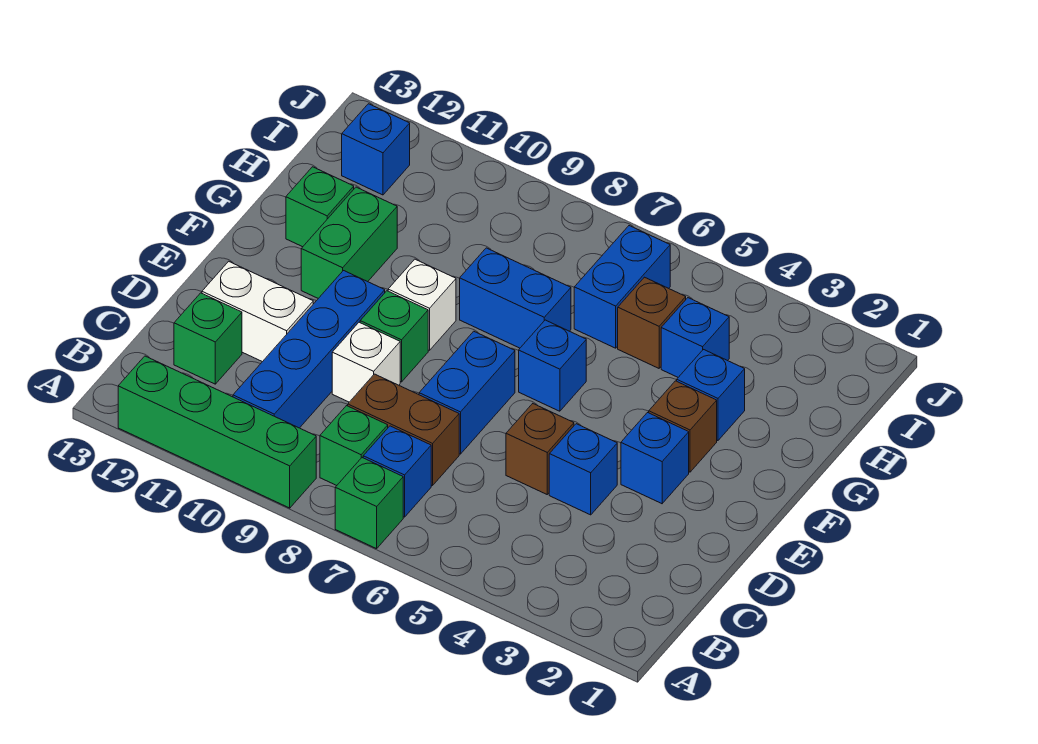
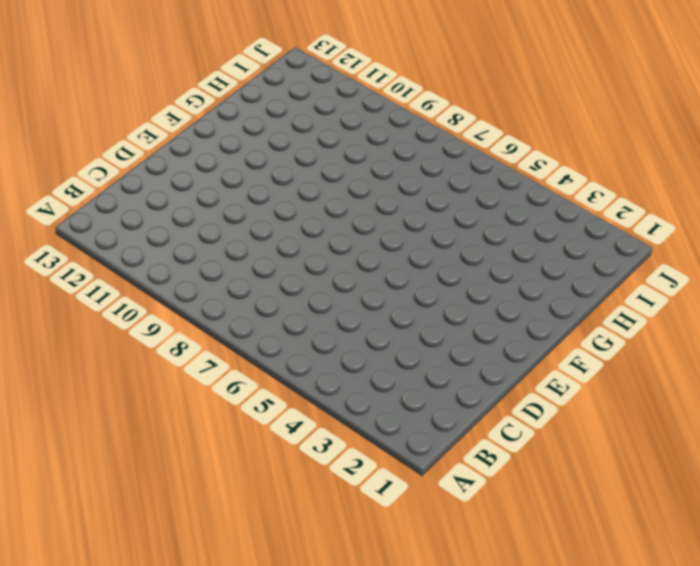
none -> green brick A7 level 1
none -> green brick A9:A12 level 1
none -> blue brick B7 level 1

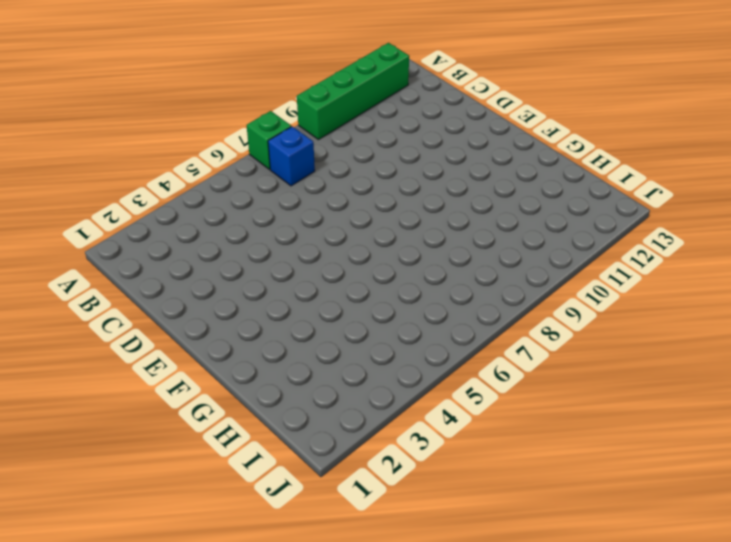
none -> green brick B8 level 1
none -> blue brick B10:E10 level 1
none -> brown brick C7:C8 level 1

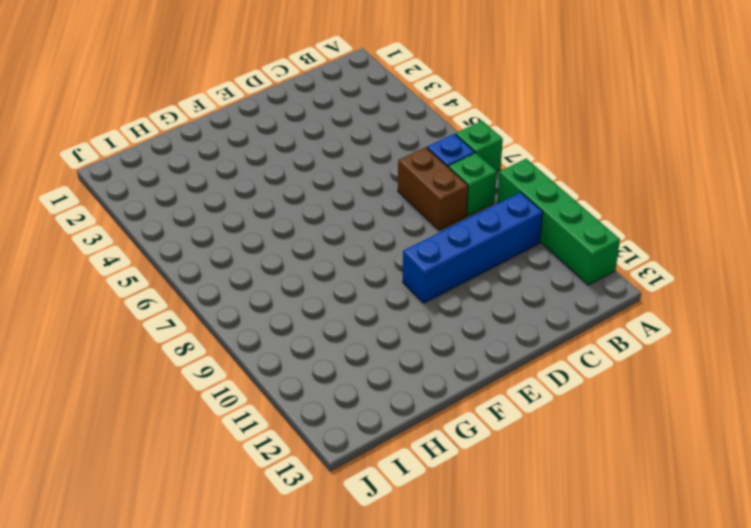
none -> green brick C12 level 1
none -> blue brick D4 level 1
none -> brown brick D5 level 1

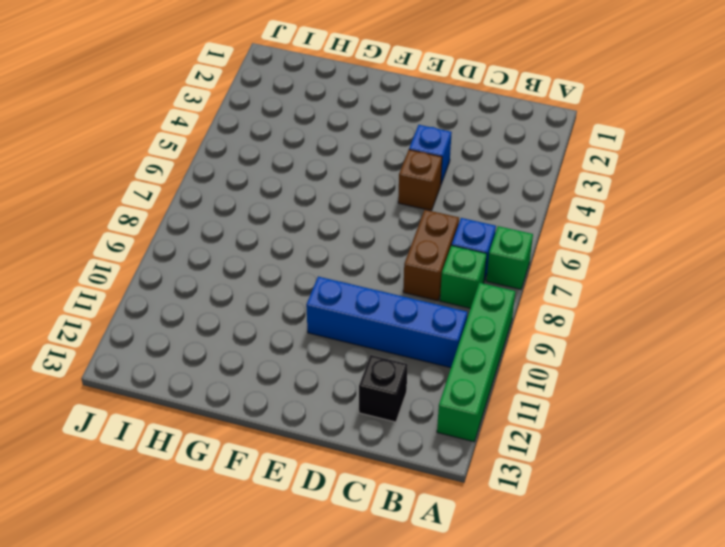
black brick C12 level 1 -> green brick C12 level 1
none -> blue brick D7:E7 level 1
none -> white brick D9 level 1
none -> white brick D11:D12 level 1

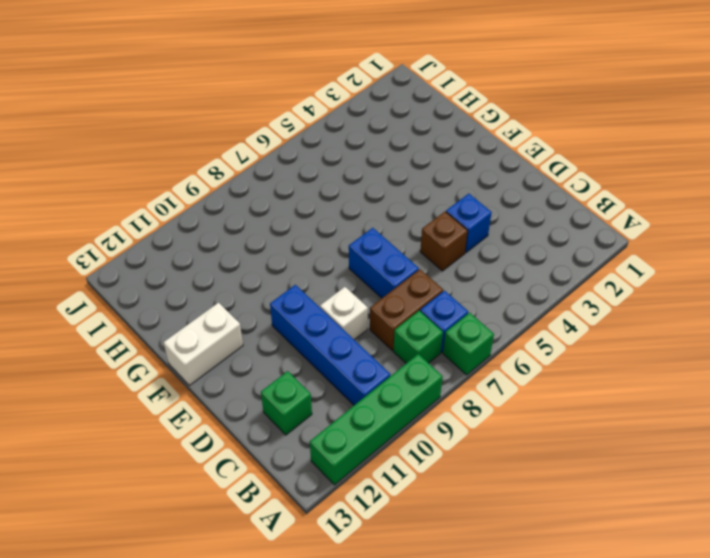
white brick F12:F13 level 1 -> white brick D11:D12 level 1
none -> blue brick E3 level 1
none -> green brick E9 level 1
none -> brown brick F3 level 1

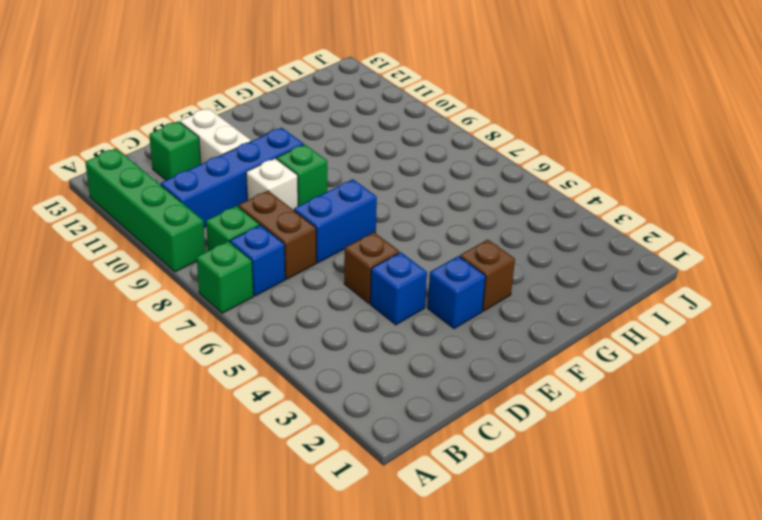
none -> blue brick F6 level 1
none -> white brick F9 level 1
none -> green brick F11:G11 level 1

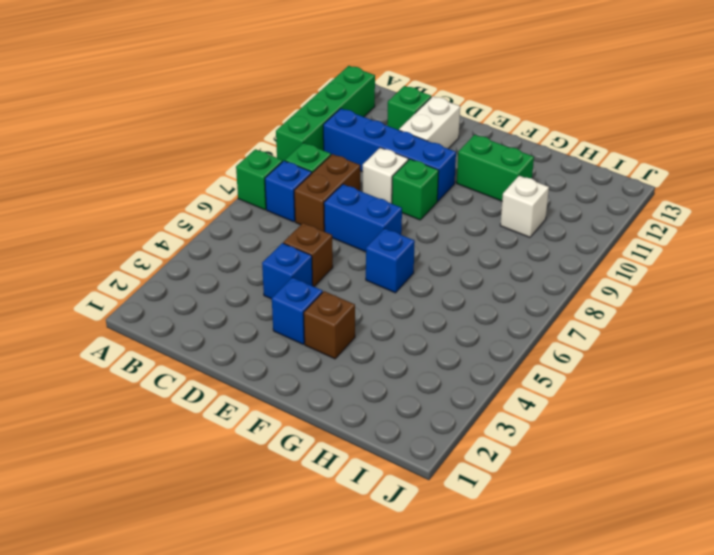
white brick H10 level 1 -> white brick F9 level 1
none -> blue brick G3 level 1
none -> blue brick G7:G8 level 1
none -> green brick G12 level 1

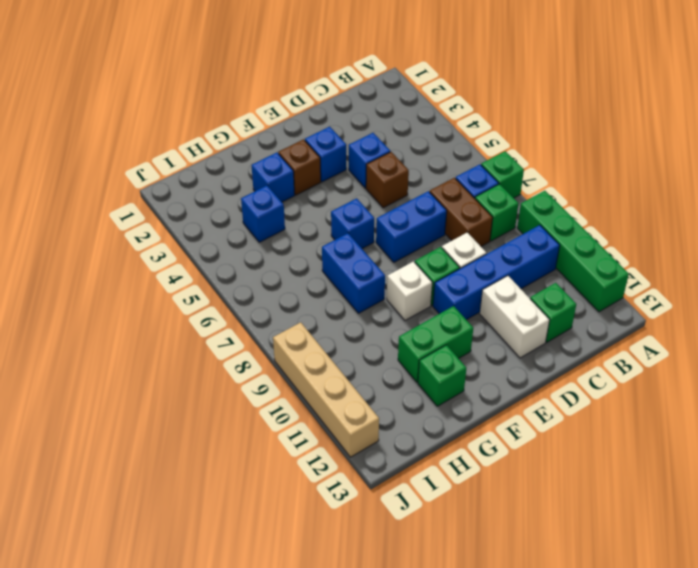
tan brick J9:J12 level 1 -> none
none -> brown brick H5 level 1
none -> blue brick H6:I6 level 1
none -> blue brick I12 level 1

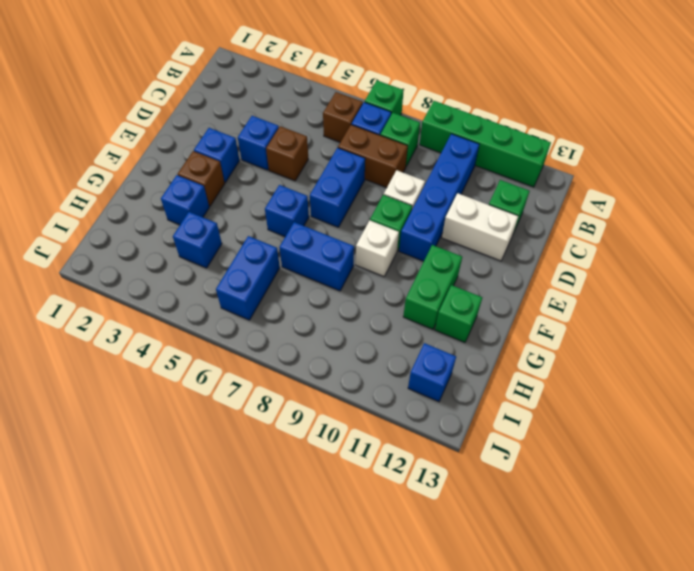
brown brick B6 level 1 -> brown brick H5 level 1

